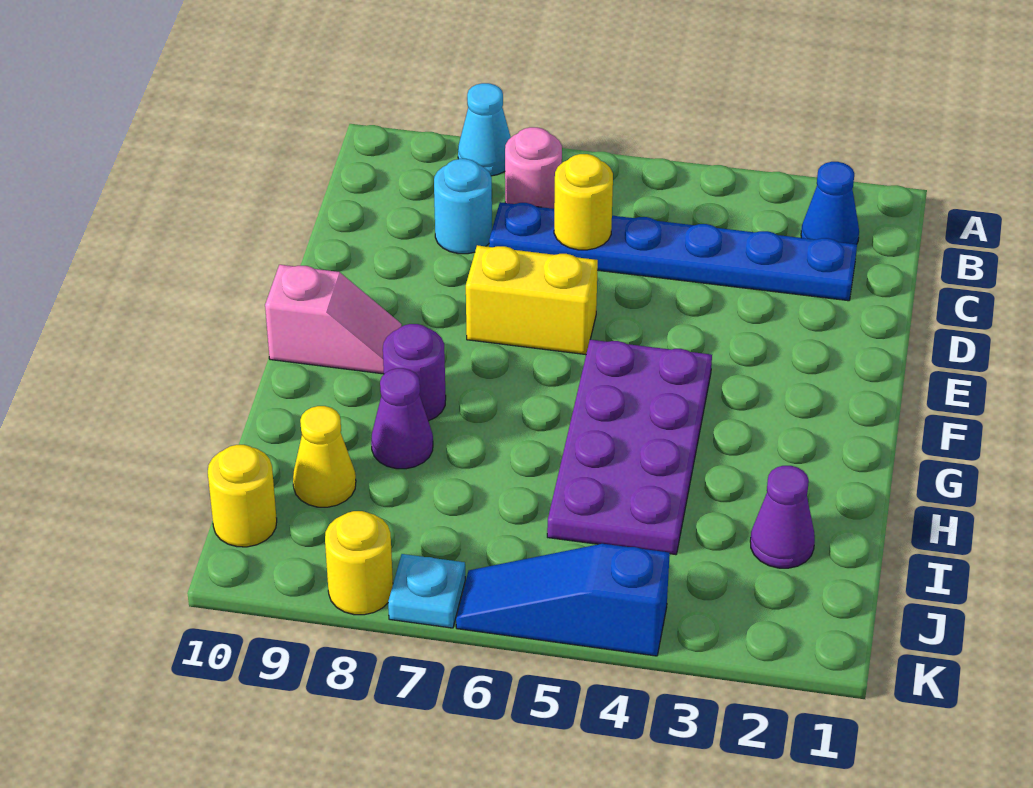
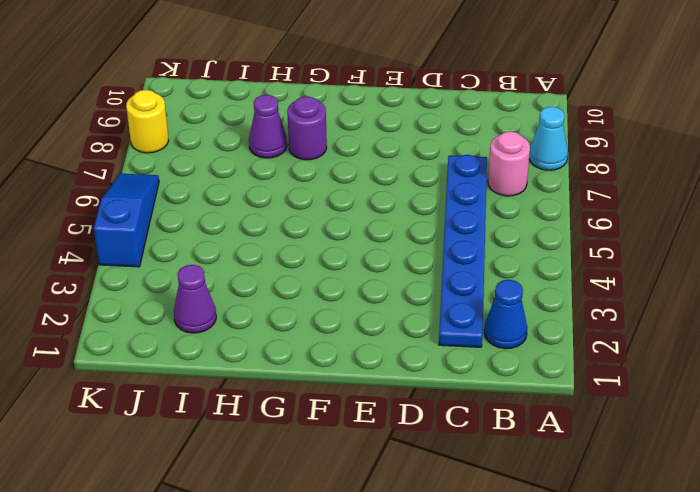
none -> cyan round brick C8 level 1
none -> yellow brick E6:E7 level 1
none -> purple plate F4:I5 level 1

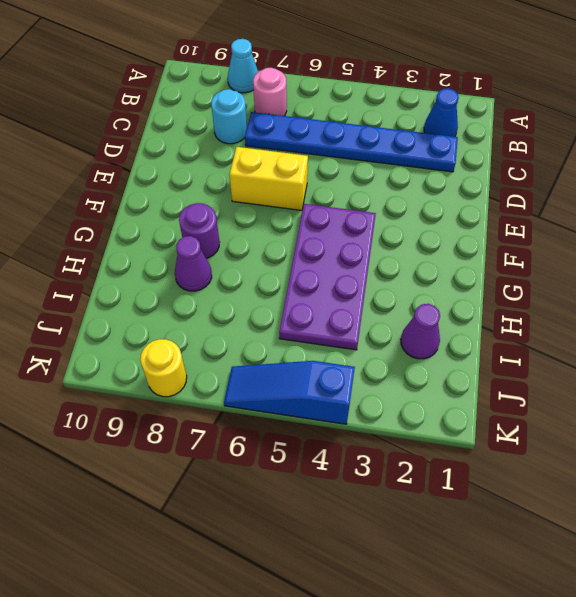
none -> pink slope F9:F10 level 1 top 10
none -> yellow cone I9 level 1
none -> yellow round brick J10 level 1

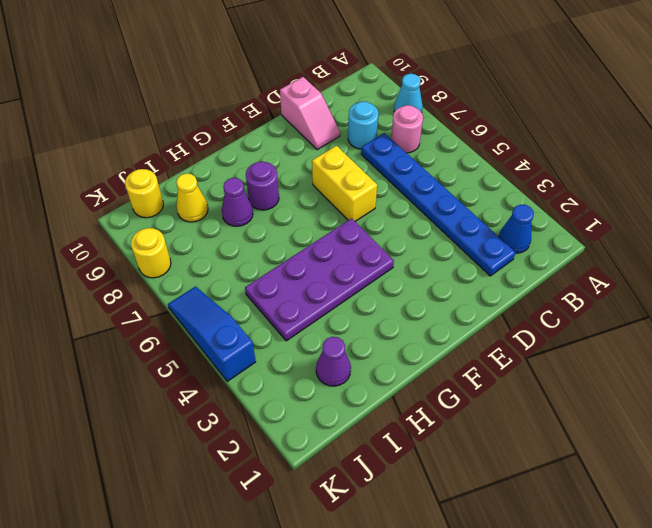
pink slope D9:D10 level 1 top 10 -> pink slope F9:F10 level 1 top 10
none -> cyan plate K7 level 1
none -> yellow round brick C6 level 2

